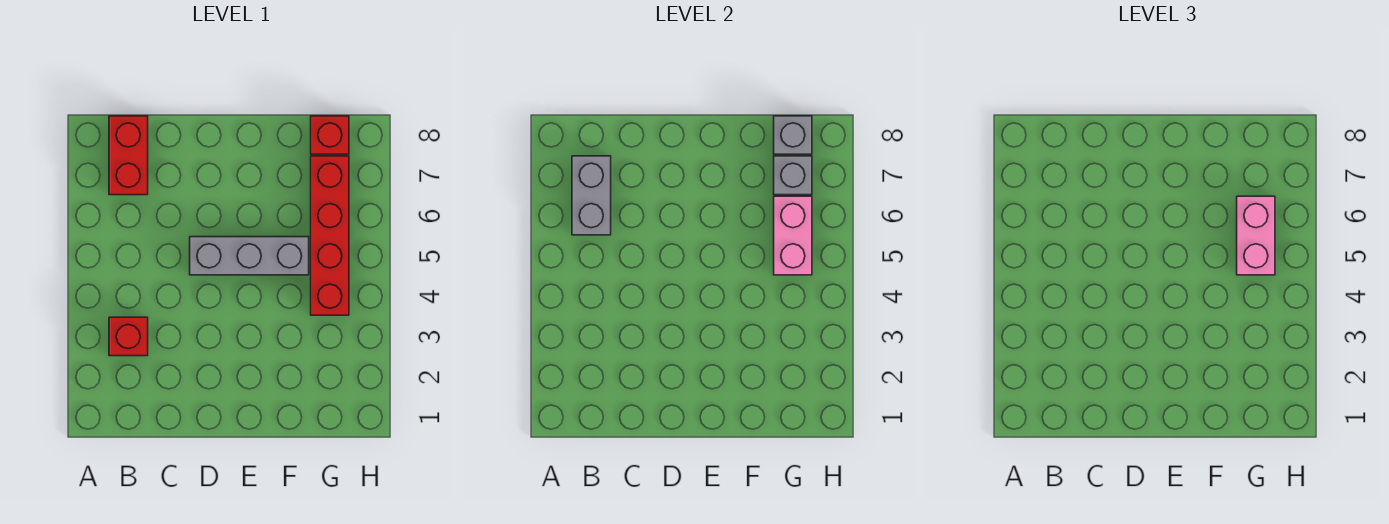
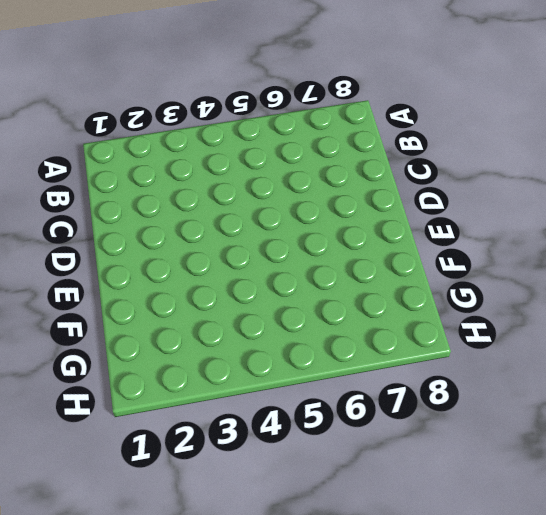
none -> red brick B3 level 1
none -> red brick B7:B8 level 1

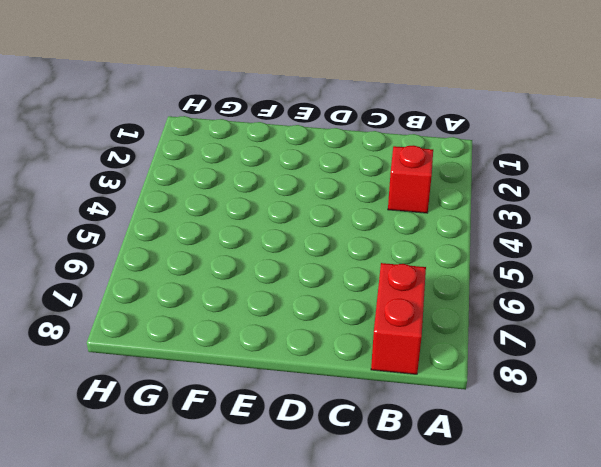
none -> grey brick D5:F5 level 1
none -> red brick G4:G7 level 1

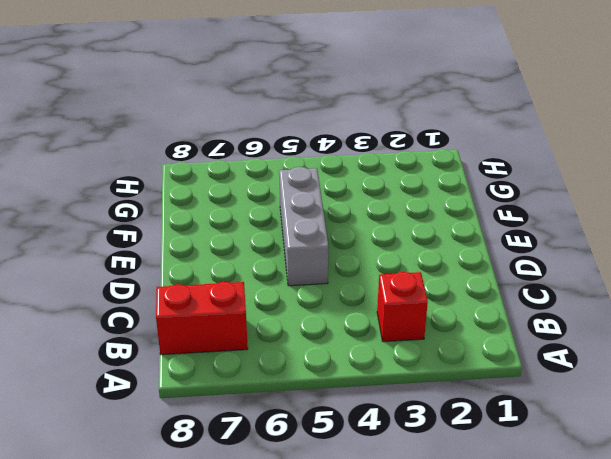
none -> red brick G4:G7 level 1
none -> red brick G8 level 1

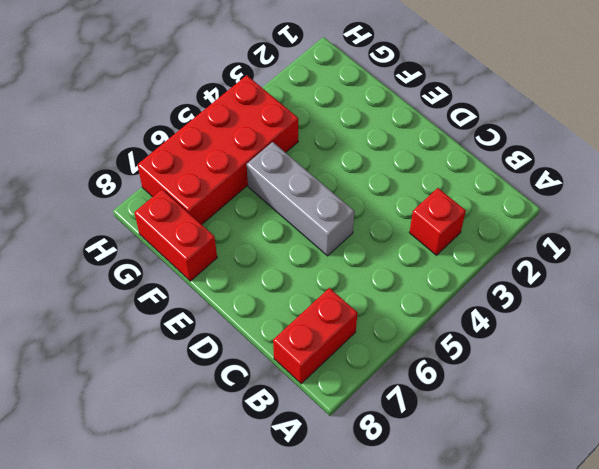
red brick F8:G8 level 1 -> red brick G8 level 1
red brick G4:H7 level 1 -> red brick G4:G7 level 1
none -> grey brick B6:B7 level 2
none -> pink brick G5:G6 level 2

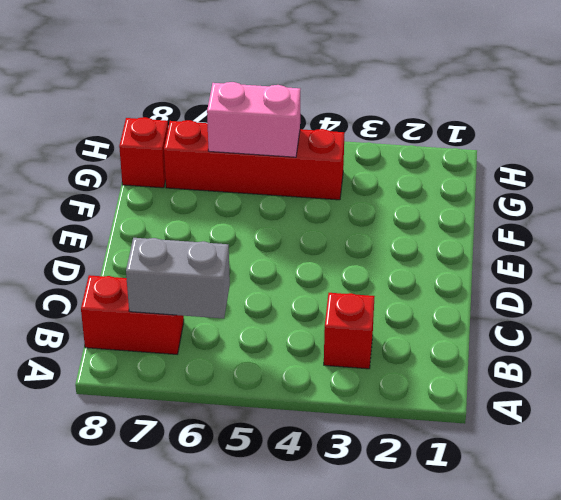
none -> grey brick D5:F5 level 1
none -> grey brick G7 level 2

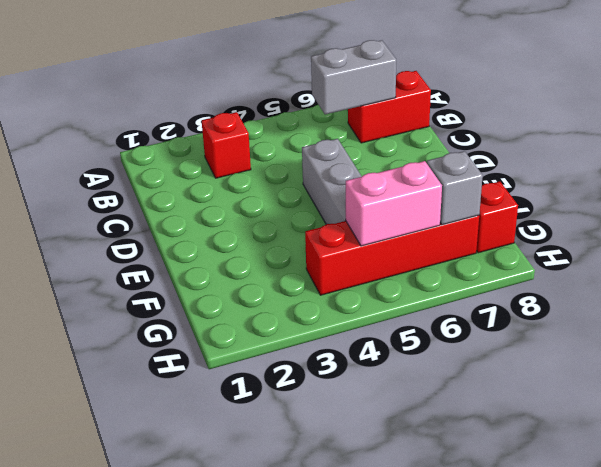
none -> grey brick G8 level 2
none -> pink brick G5:G6 level 3

